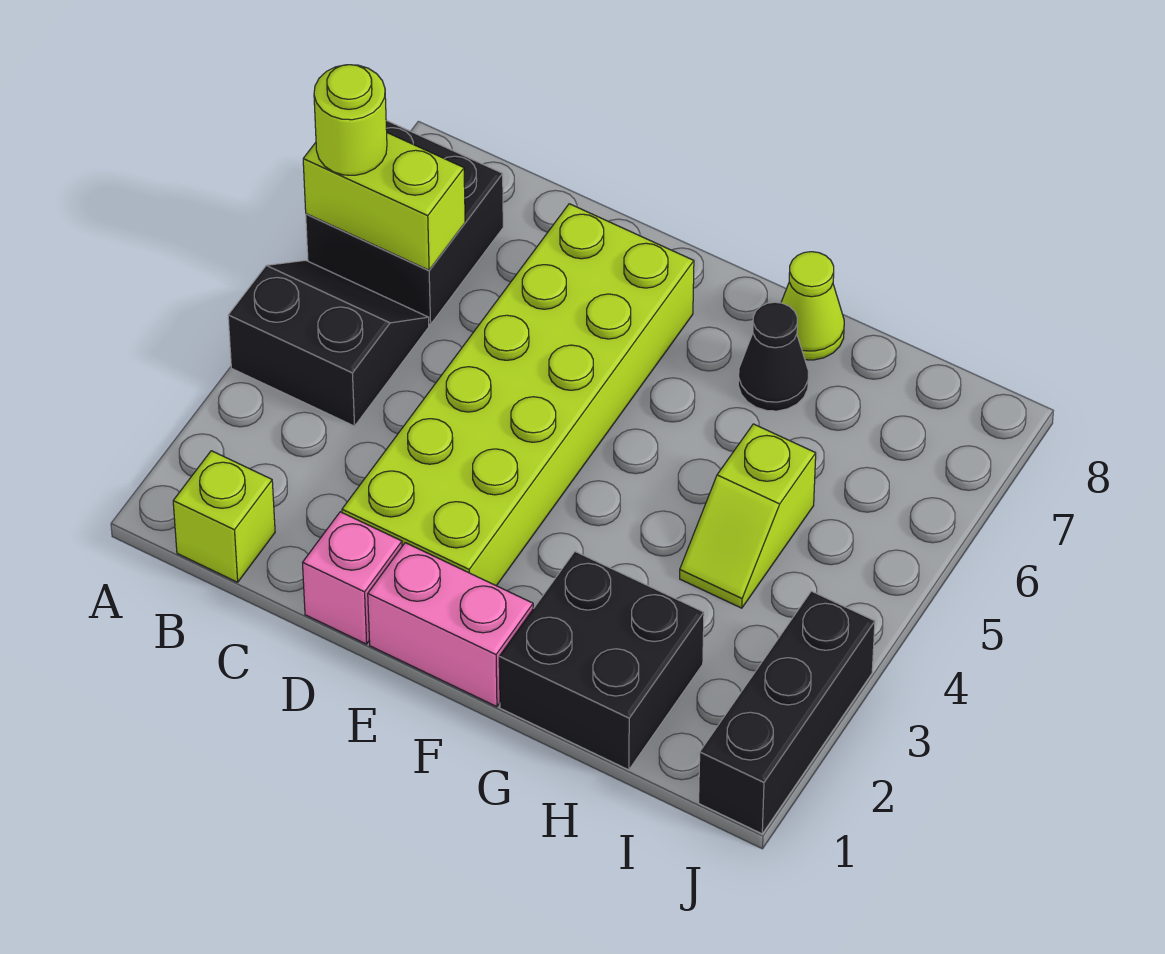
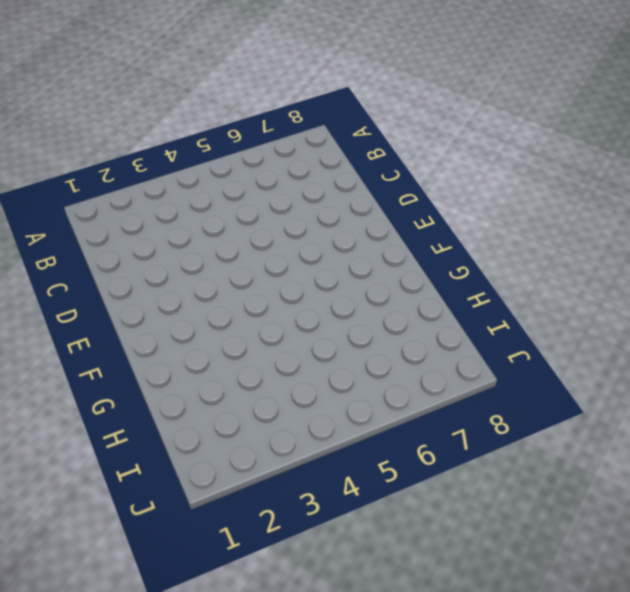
none -> black slope A4:B5 level 1 top 4
none -> black brick A6:B7 level 1
none -> lime brick B1 level 1

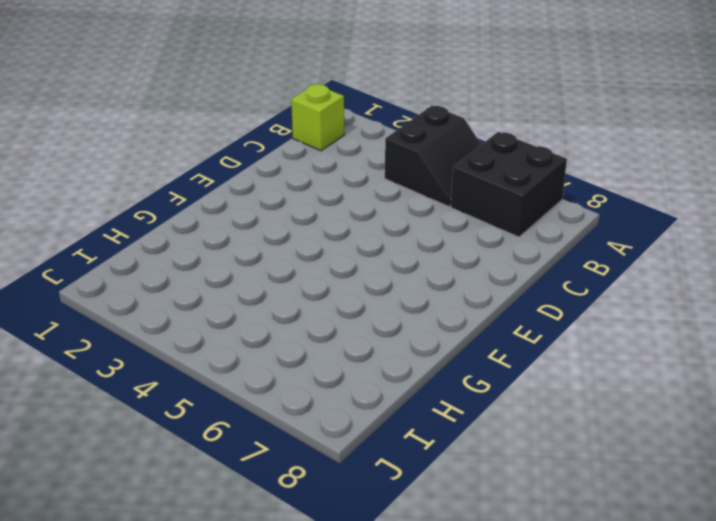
none -> pink brick D1 level 1
none -> lime brick D2:E7 level 1
none -> pink brick E1:F1 level 1

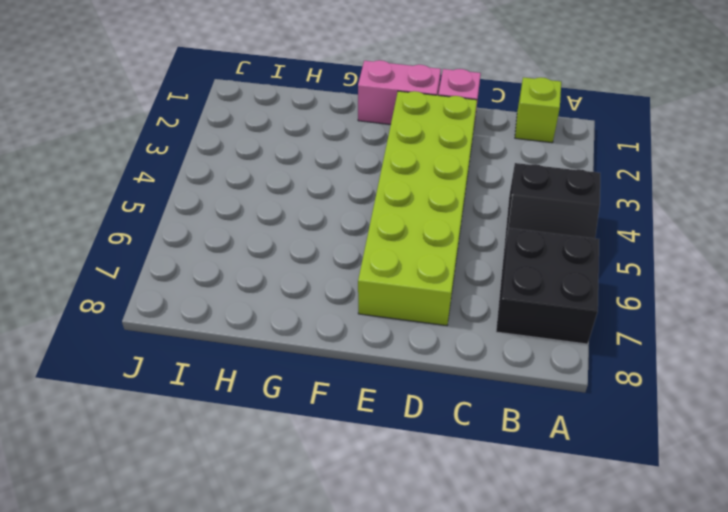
none -> black brick G1:H2 level 1
none -> black cone G7 level 1
none -> lime cone G8 level 1

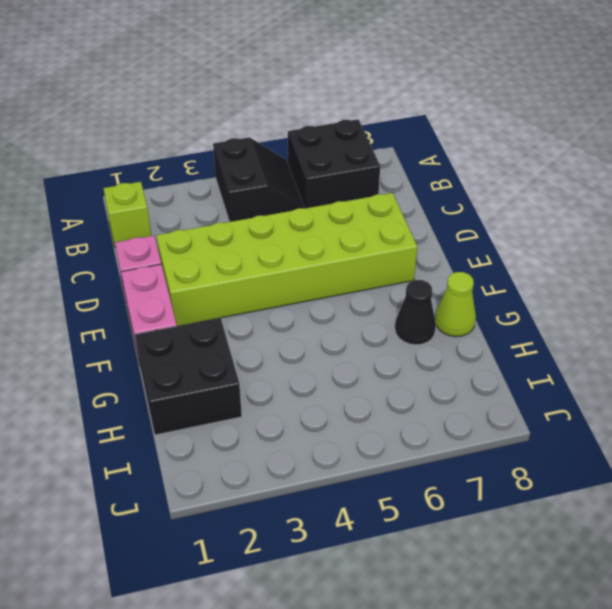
none -> lime slope H4:H5 level 1 top 5
none -> black brick J1:J3 level 1
none -> lime brick A6:B6 level 2

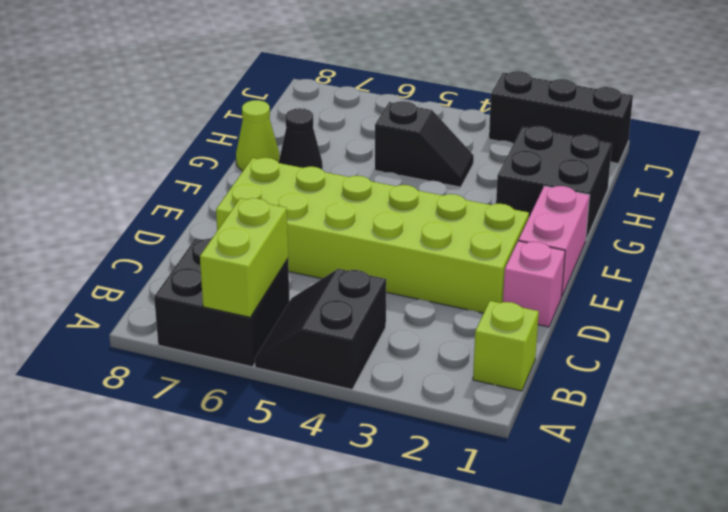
black slope H4:H5 level 1 top 5 -> lime slope H4:H5 level 1 top 5
none -> lime round brick A6 level 3

